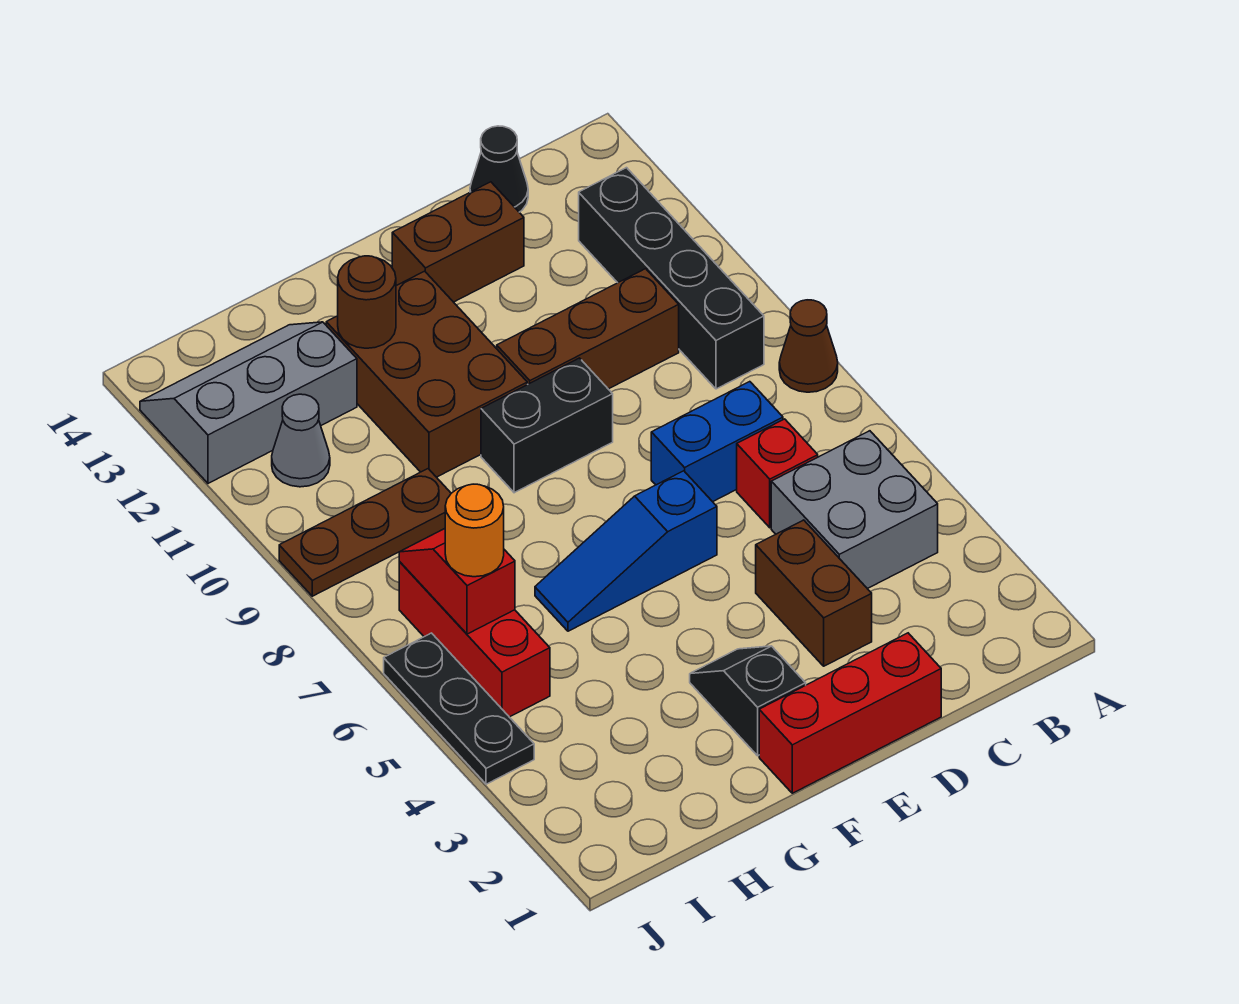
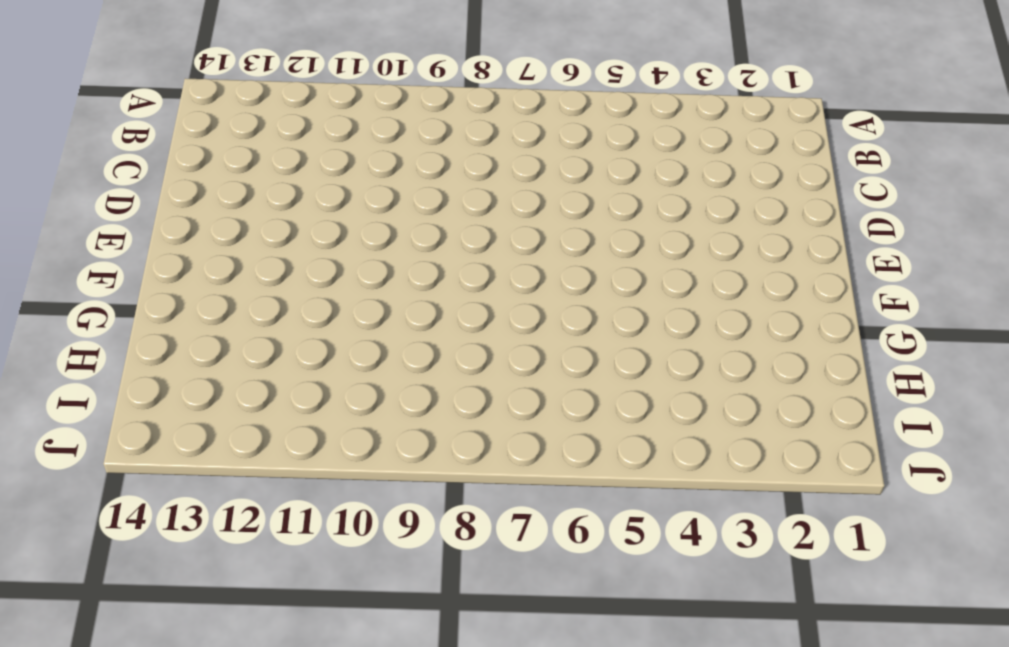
none -> brown cone A8 level 1
none -> grey brick B4:C5 level 1
none -> black brick B9:B12 level 1

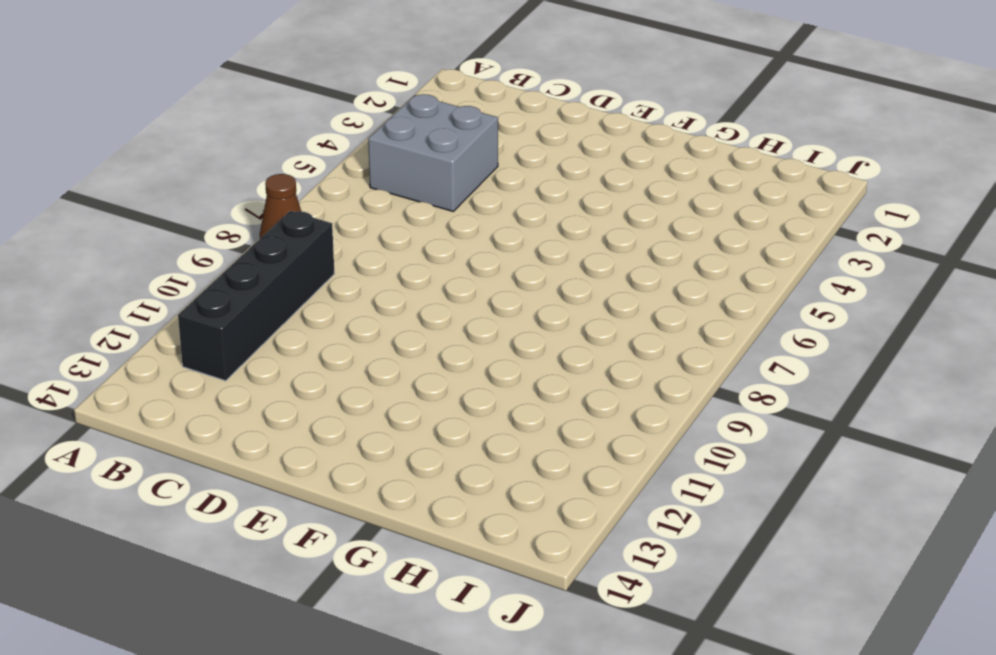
none -> red brick C6 level 1
none -> blue brick C7:D7 level 1
none -> brown brick C10:E10 level 1

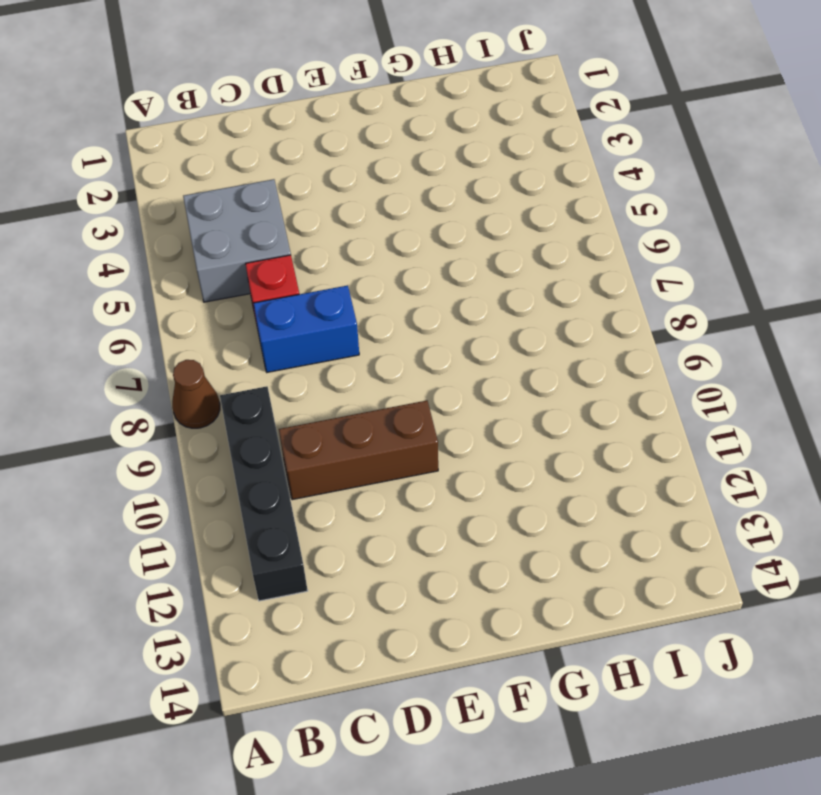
none -> black cone C14 level 1
none -> red brick D1:F1 level 1
none -> brown brick D3:D4 level 1

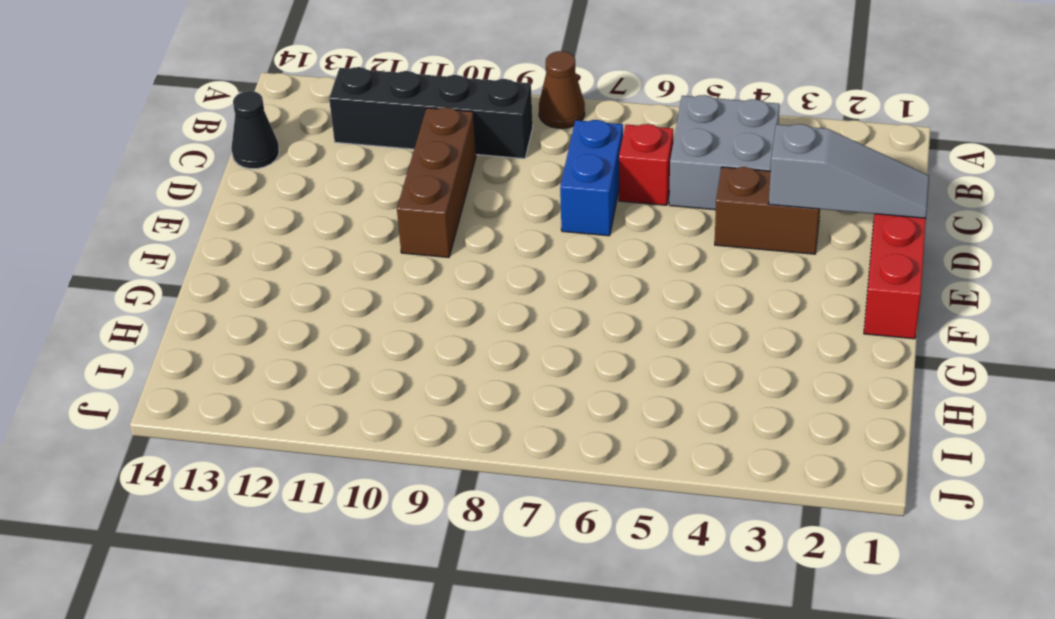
grey slope D1:D3 level 2 top 3 -> none
none -> brown brick D13:E13 level 1
none -> blue slope E6:G6 level 1 top E
none -> black brick E9:F9 level 1

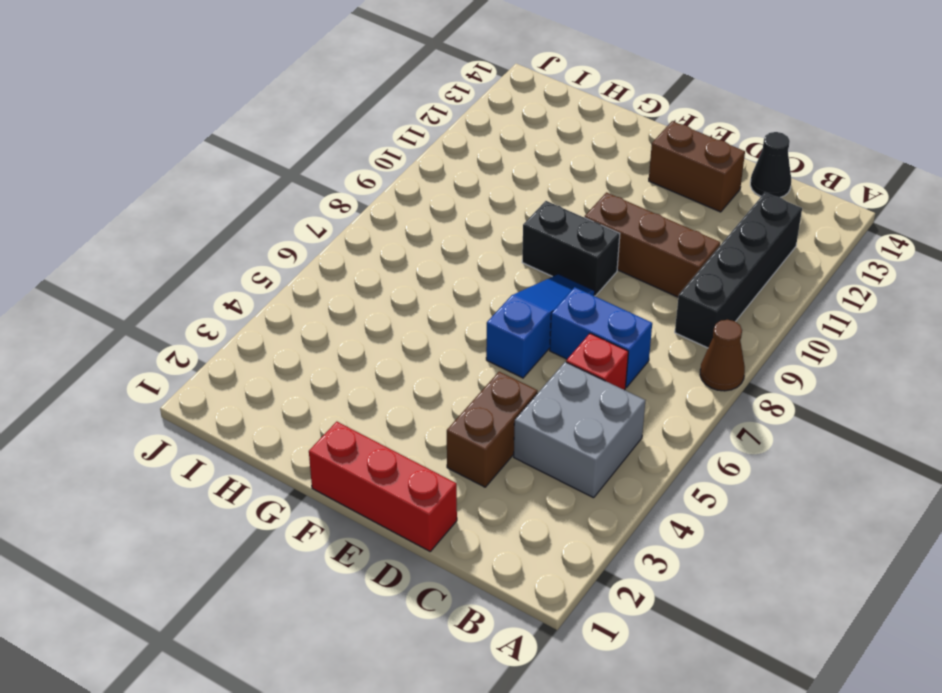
blue slope E6:E8 level 1 top 6 -> blue slope E6:G6 level 1 top E
none -> black slope F2:F3 level 1 top 2
none -> brown brick F10:G12 level 1
none -> brown plate H9:J9 level 1

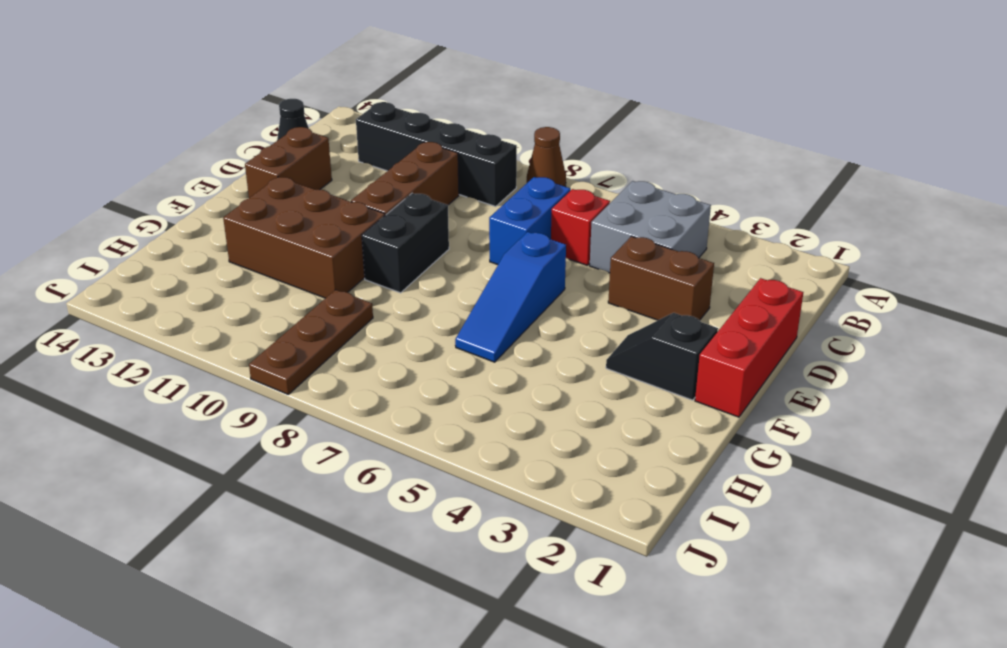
none -> grey slope H12:J13 level 1 top 12
none -> red brick I5:I7 level 1
none -> grey cone I11 level 1

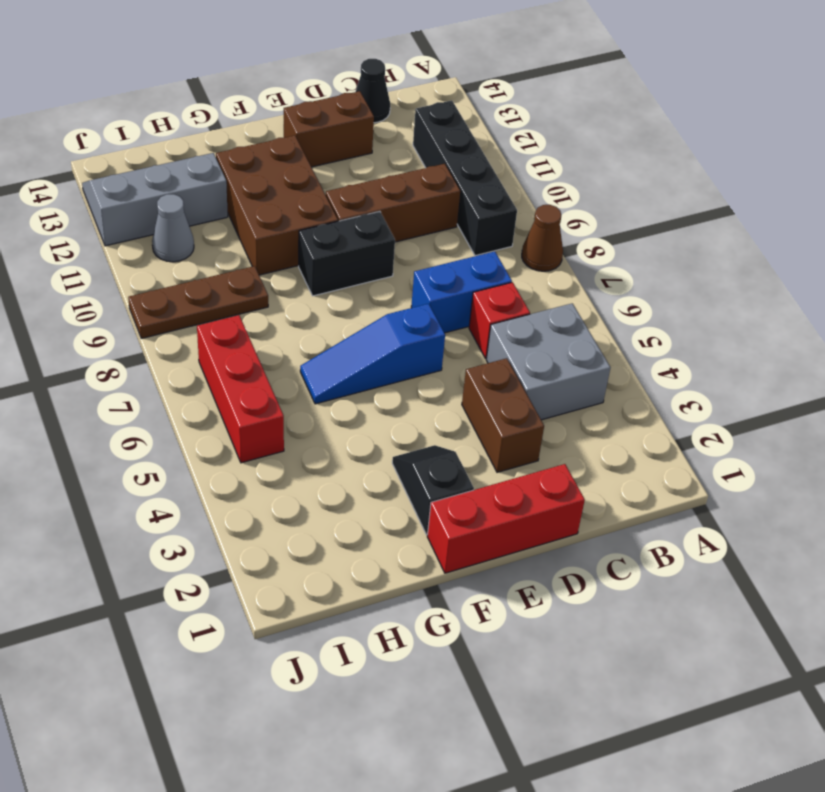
none -> black plate J4:J6 level 1
none -> brown round brick G12 level 2
none -> red slope I6:I7 level 2 top 6

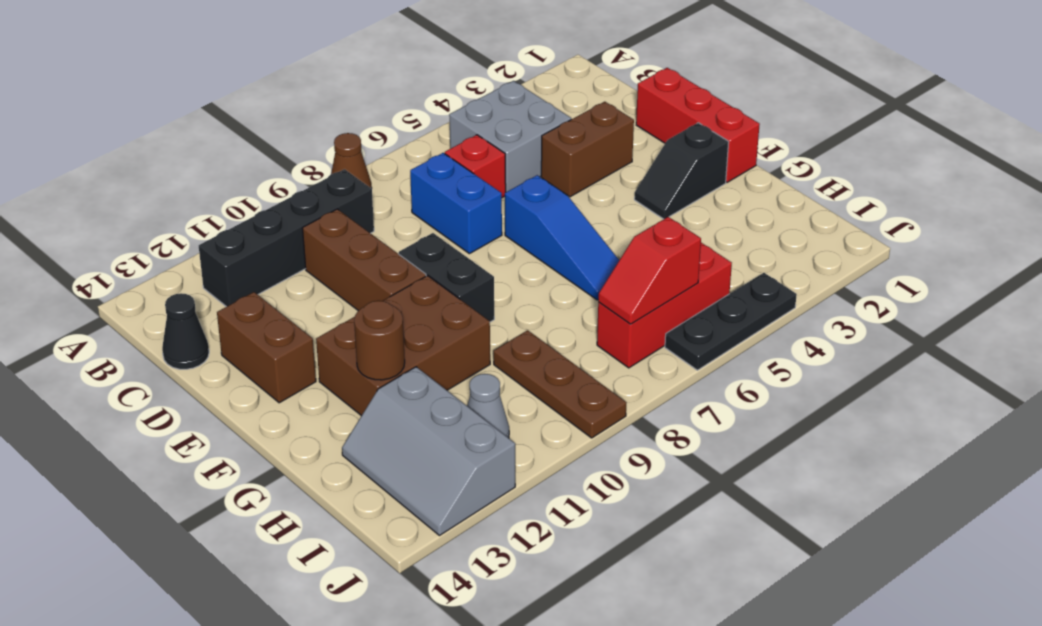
none -> orange round brick I6 level 3

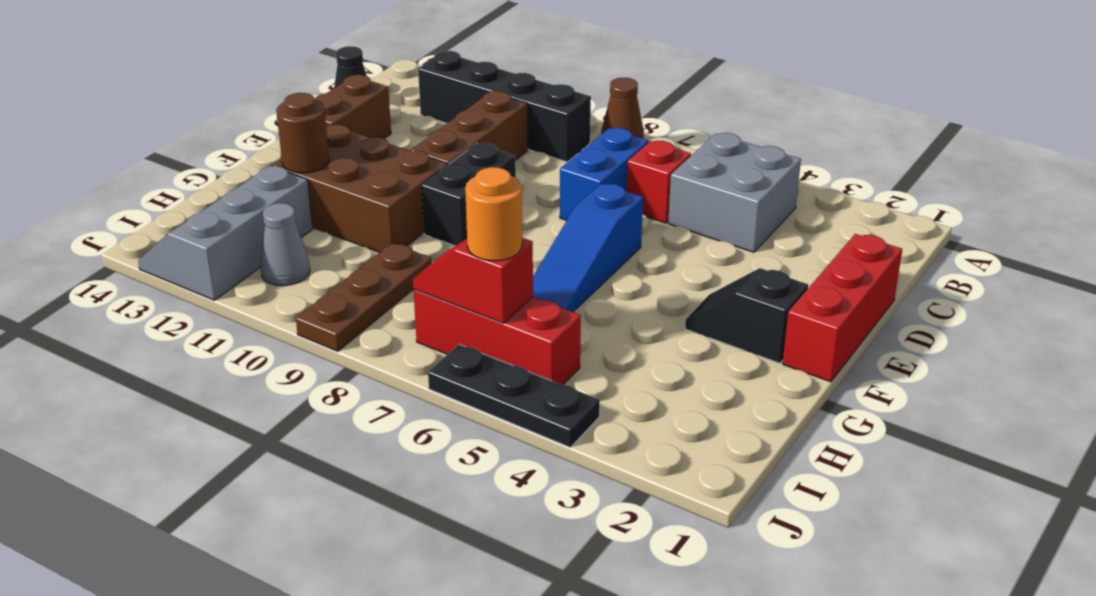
none -> brown brick D3:D4 level 1

